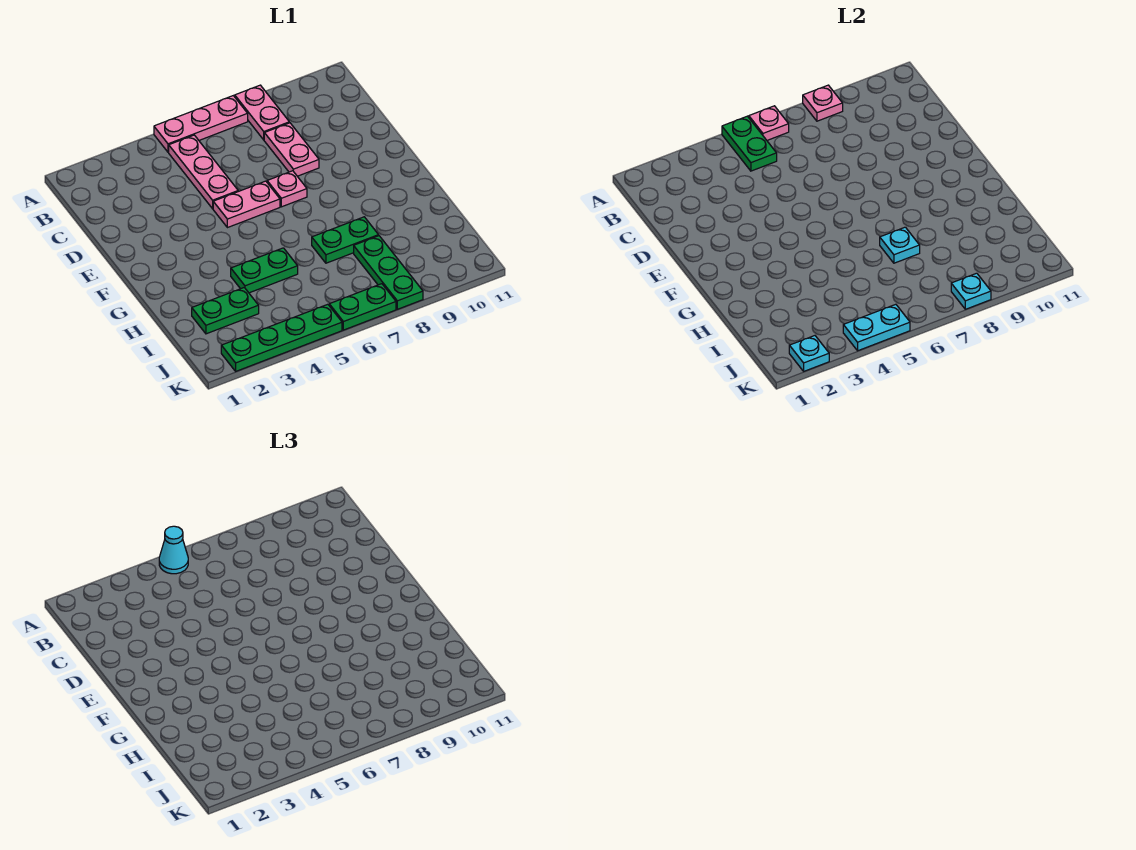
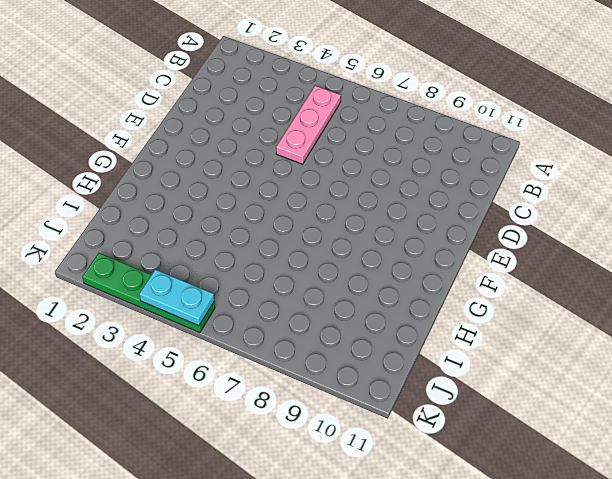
none -> pink plate A5:A7 level 1
none -> pink plate A8:B8 level 1
none -> pink plate C8:D8 level 1

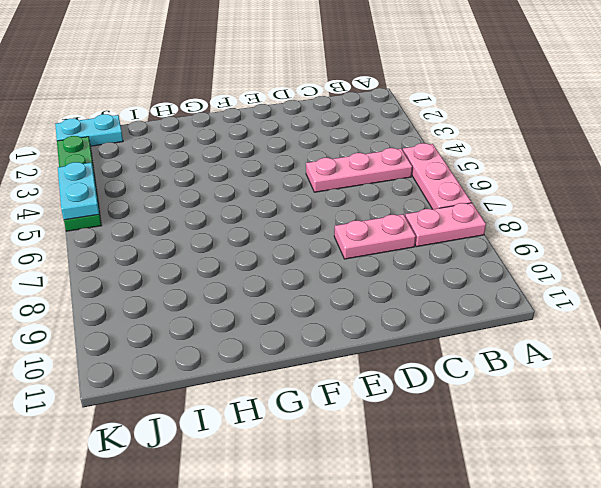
cyan plate J1:K1 level 1 -> none
none -> pink plate E5:E6 level 1
none -> pink plate E7 level 1
none -> green plate H4:H5 level 1

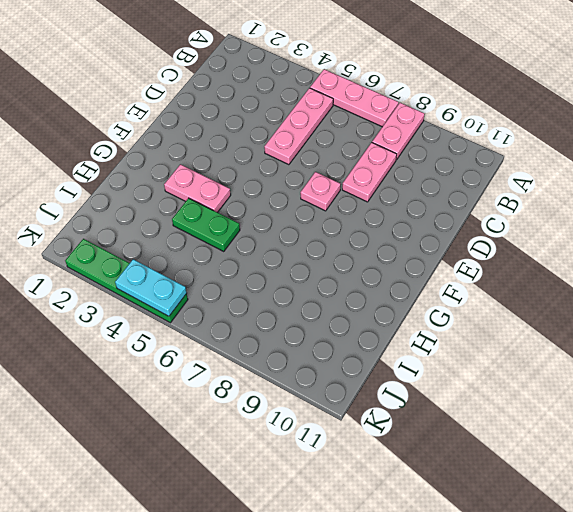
pink plate G3:G4 level 1 -> pink plate E5:E6 level 1
none -> green plate H7:H8 level 1
none -> green plate I2:I3 level 1
none -> green plate I8:K8 level 1

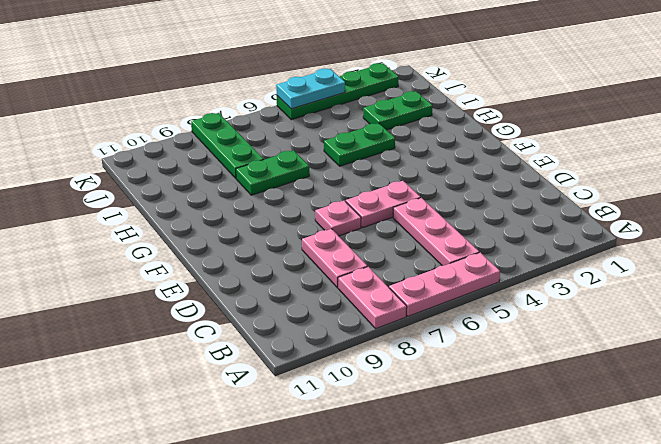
none -> green plate K6:K7 level 1
none -> green plate A5:B5 level 2
none -> pink plate A6 level 2

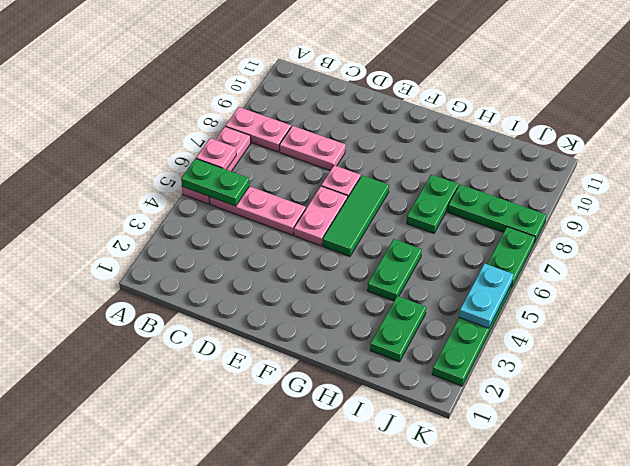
green tile F5:F7 level 1 -> none
none -> pink plate A8 level 2
none -> cyan plate H7 level 2
none -> cyan plate K2 level 2

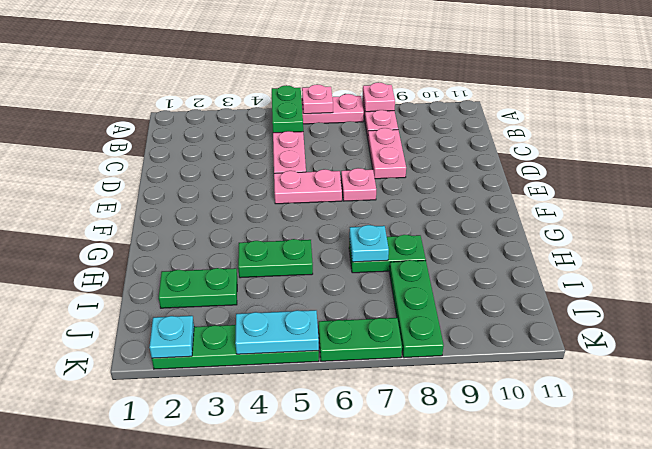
none -> cyan plate K8 level 2
none -> cyan cone A5 level 3

